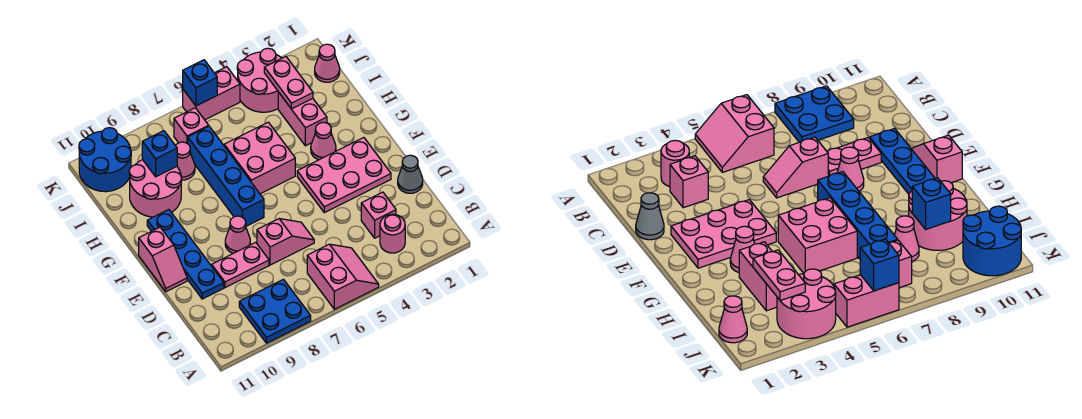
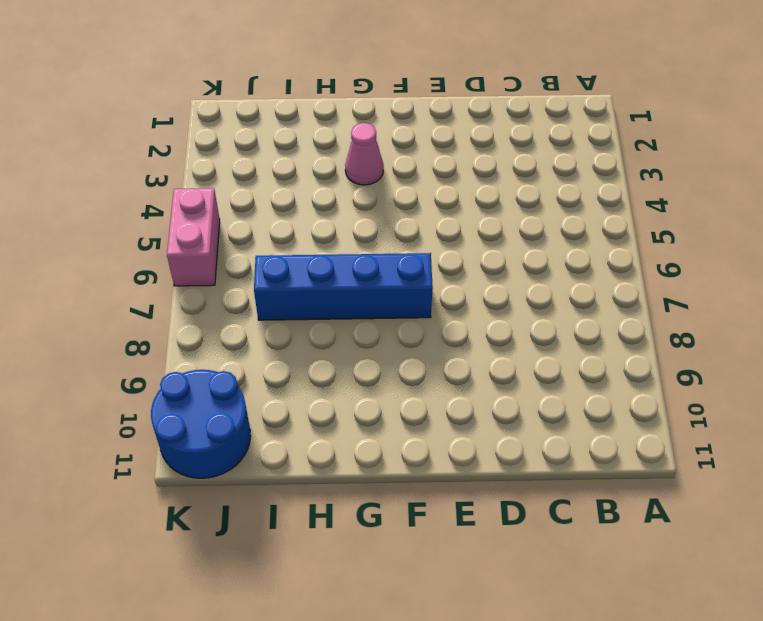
none -> pink slope A5:B6 level 1 top 6
none -> blue plate A8:B9 level 1
none -> pink round brick B3 level 1

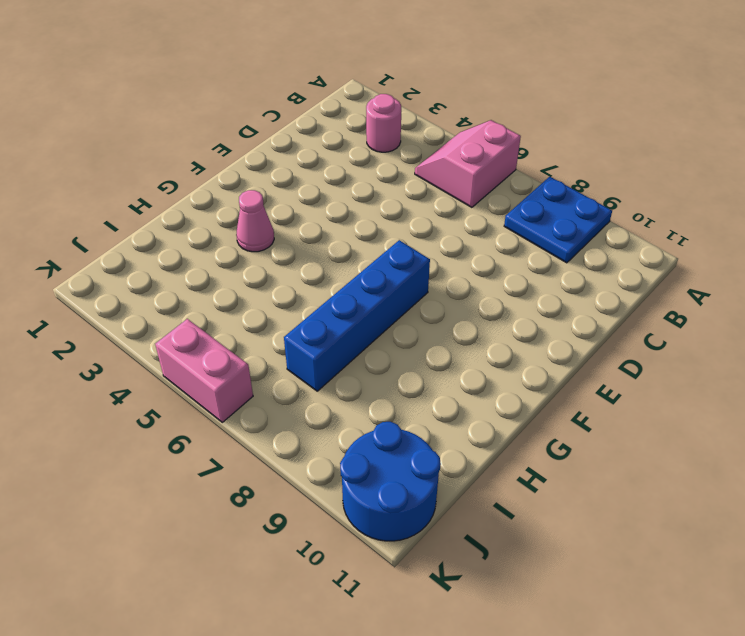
none -> pink brick C3 level 1
none -> grey cone D1 level 1
none -> pink slope D6:D7 level 1 top 7

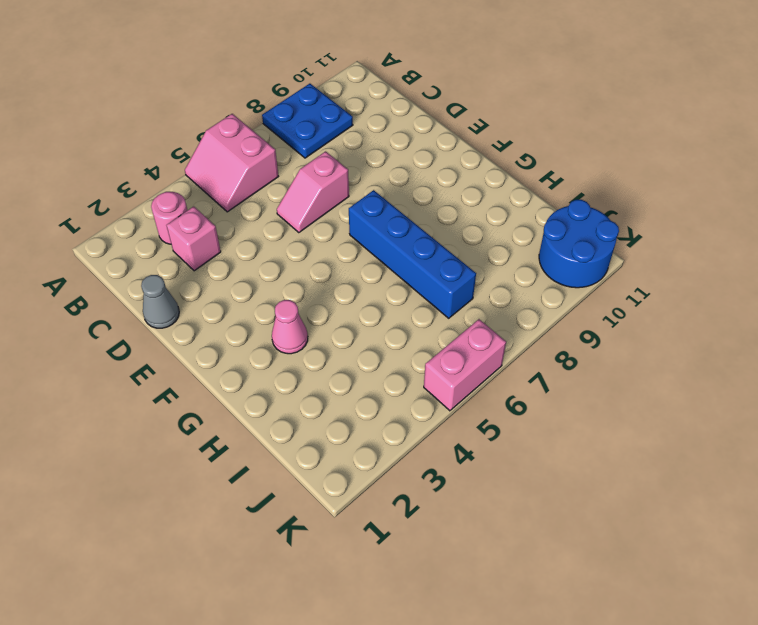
none -> pink plate D8:D9 level 1
none -> blue plate D10:G10 level 1
none -> pink plate E2:F4 level 1

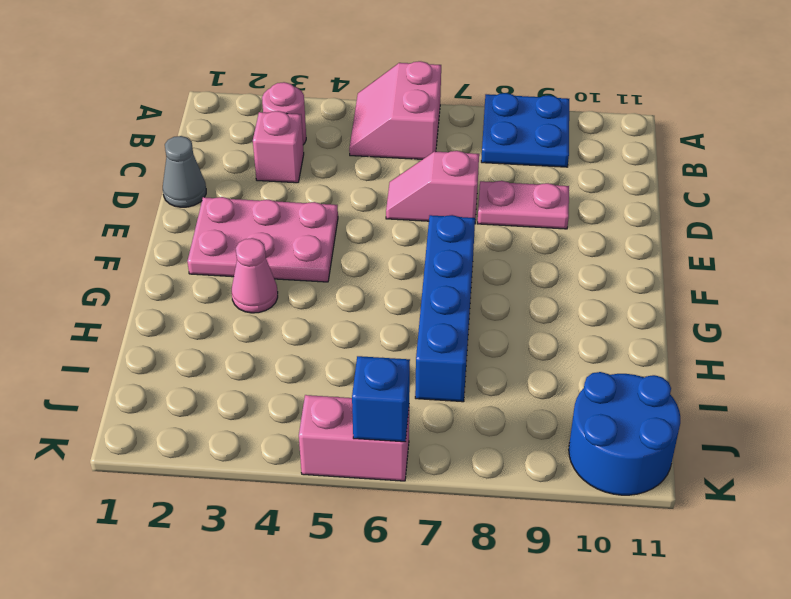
none -> blue plate D10:G10 level 1
none -> pink cone E8 level 1
none -> pink slope E11:F11 level 1 top F

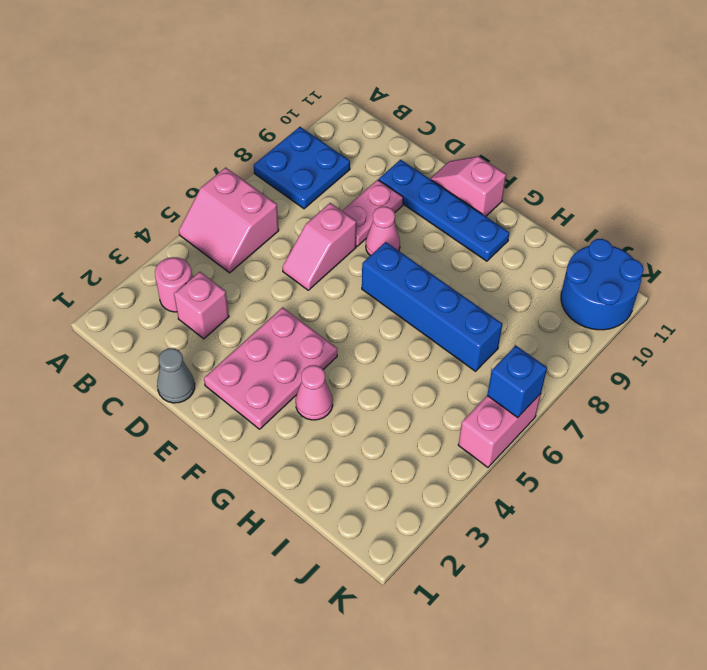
none -> pink brick G5:H6 level 1
none -> pink brick H3:I3 level 1
none -> pink round brick H9:I10 level 1

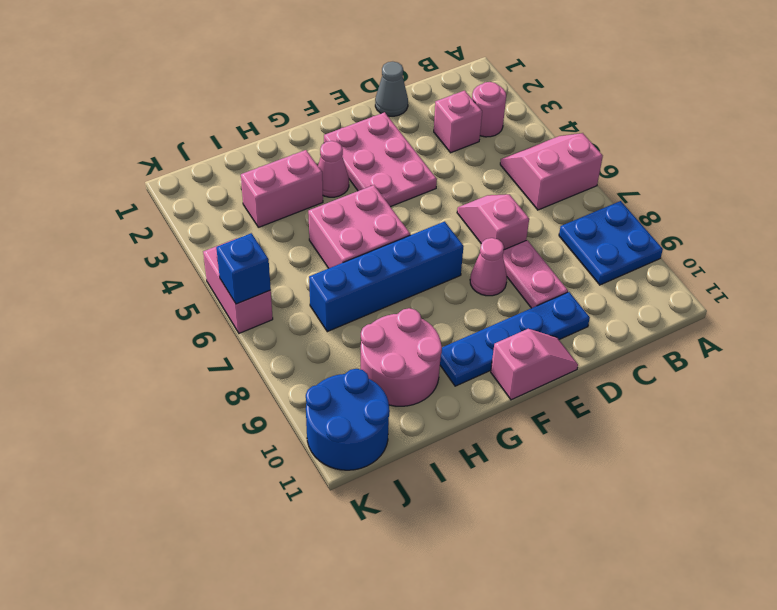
none -> pink cone I8 level 1
none -> pink cone J1 level 1
none -> pink round brick J3:K4 level 1

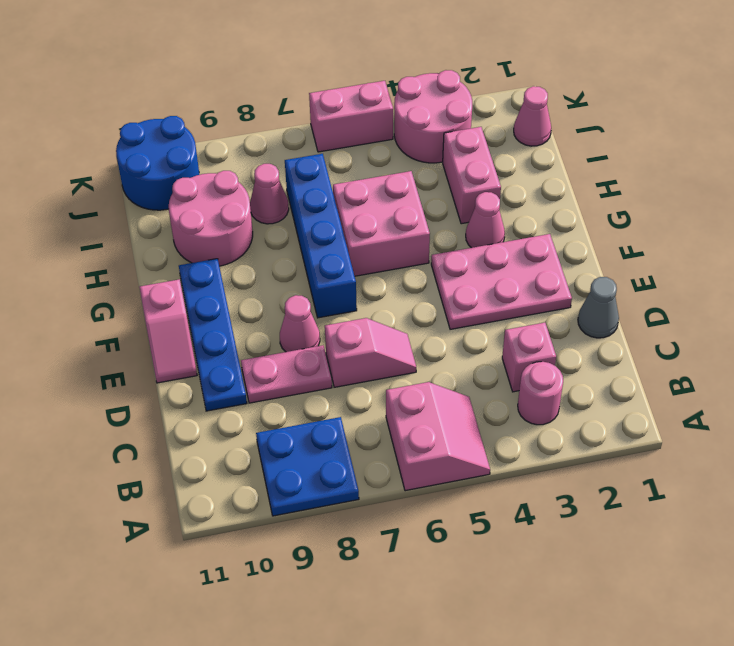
none -> pink brick J7 level 1
none -> pink plate I3:J3 level 2
none -> blue brick I9 level 2

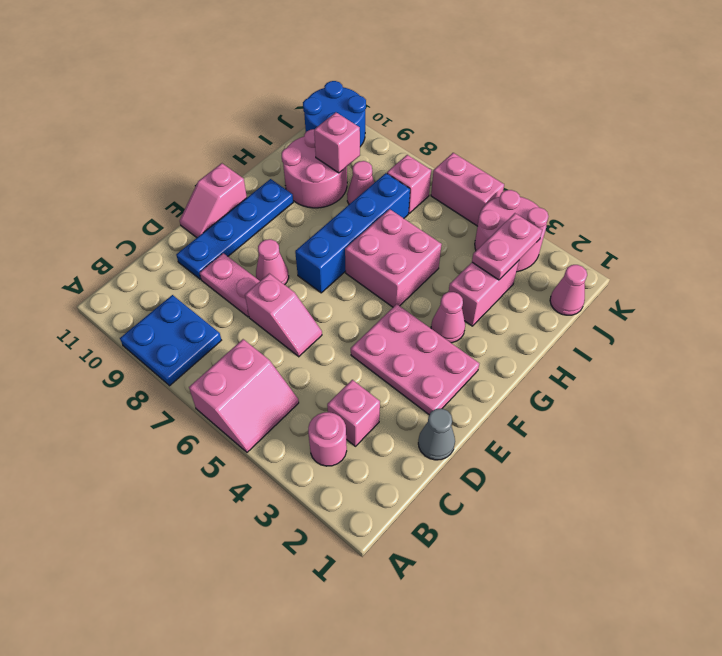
pink brick I9 level 2 -> blue brick I9 level 2
none -> blue brick K6 level 2

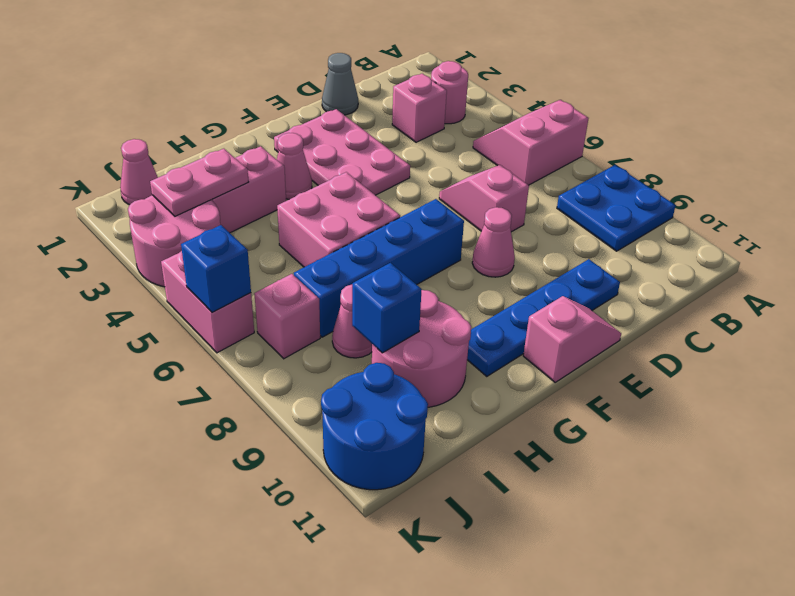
none -> pink plate D8:D9 level 1

